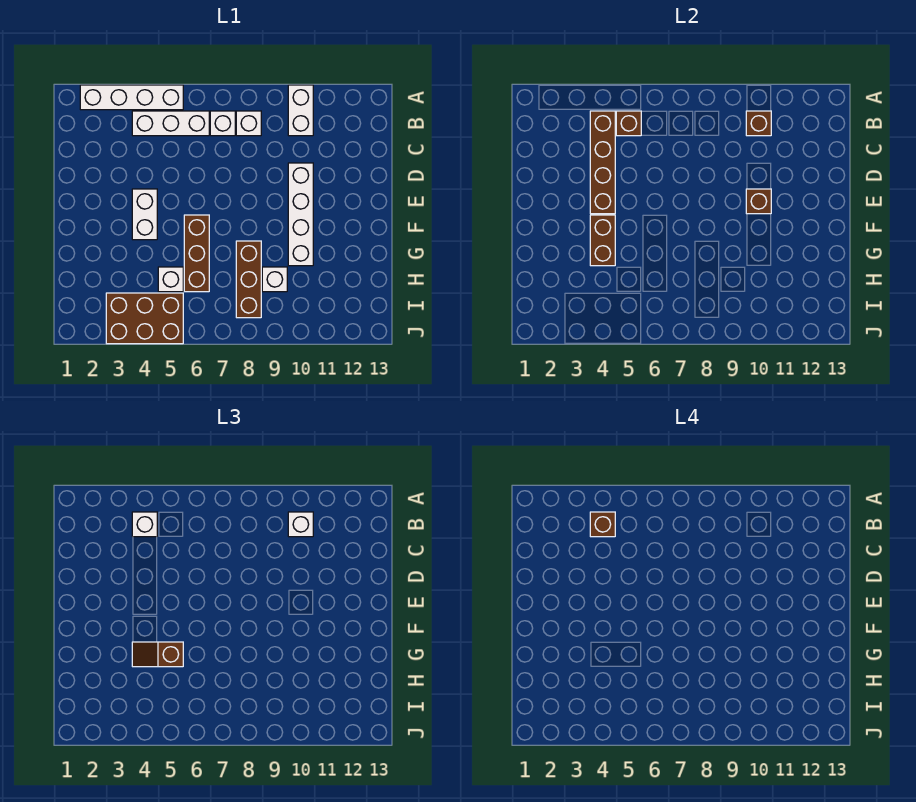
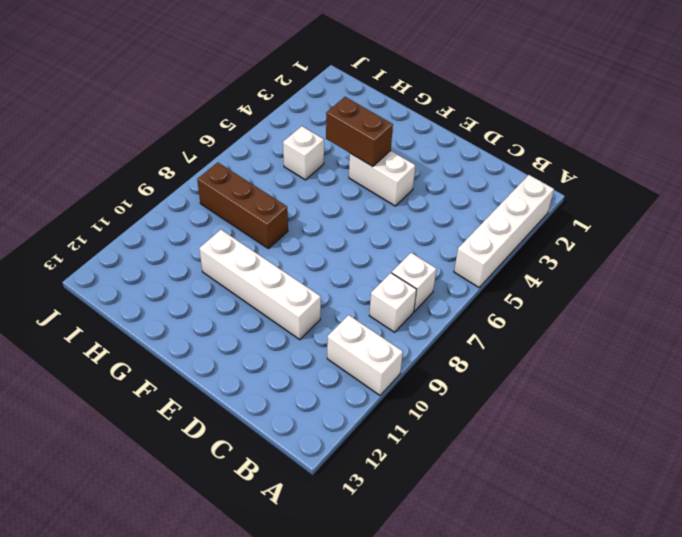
none -> white brick B4:B6 level 1
none -> brown brick F6:H6 level 1
none -> white brick H9 level 1

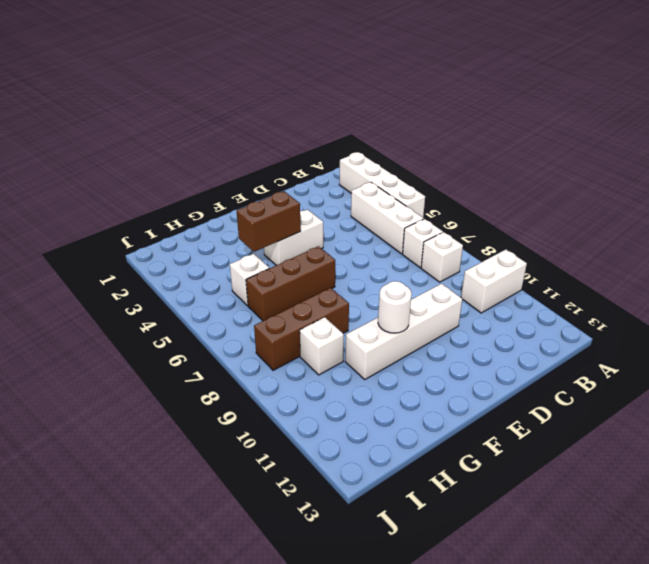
white round brick F10 level 2 -> none
none -> brown brick I3:J5 level 1
none -> brown brick B4:E4 level 2
none -> brown brick B5 level 2

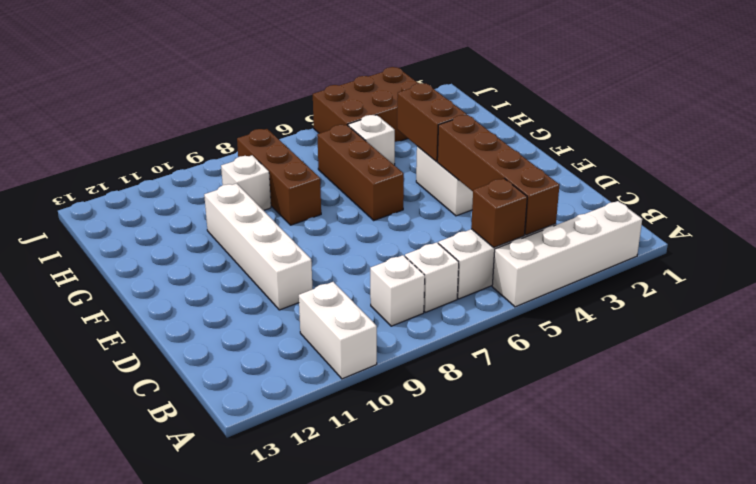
none -> brown brick B10 level 2
none -> brown brick E10 level 2
none -> white brick B4 level 3

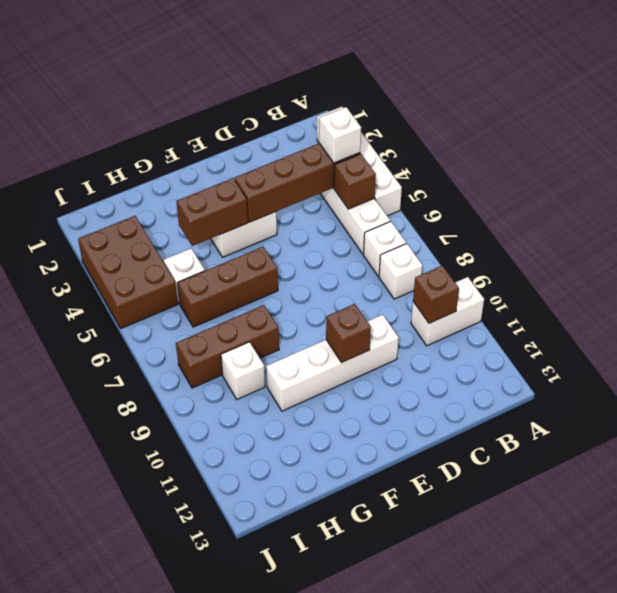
none -> white brick B10 level 3
none -> brown slope G4:G5 level 3 top 5
none -> brown brick B4 level 4

